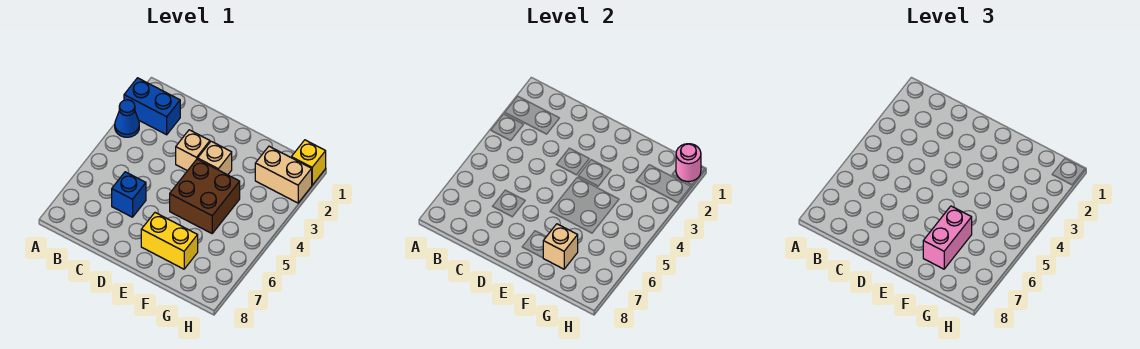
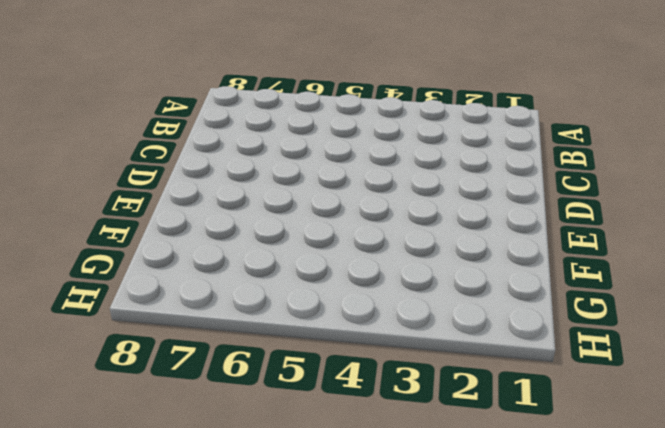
none -> blue brick A2:B2 level 1
none -> blue cone A3 level 1
none -> blue brick C6 level 1

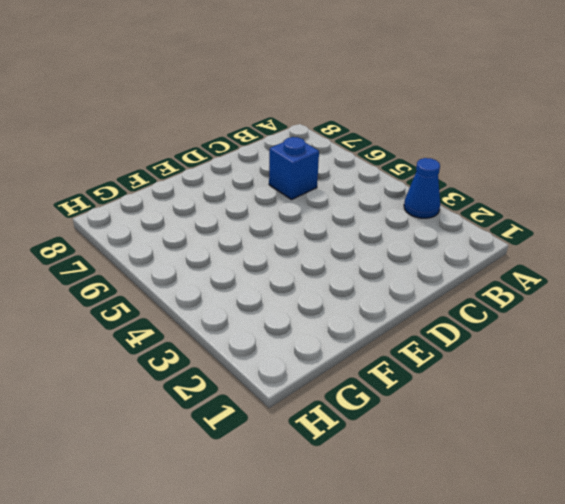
none -> blue brick A2:B2 level 1
none -> tan brick D3 level 1
none -> tan brick E3 level 1

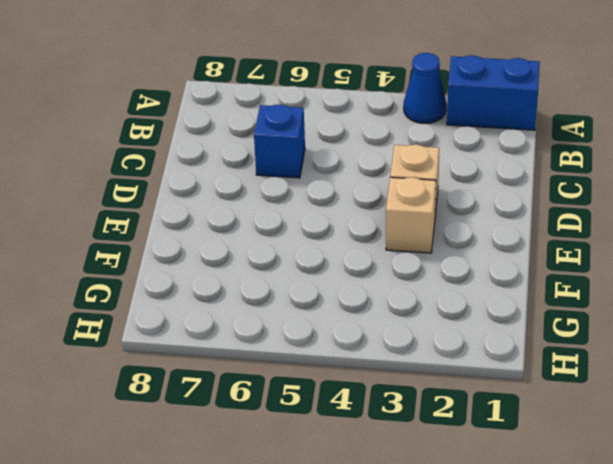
blue brick A1:A2 level 1 -> blue brick A2:B2 level 1
none -> brown brick E4:F5 level 1
none -> yellow brick E7:F7 level 1
none -> tan brick G2:H2 level 1

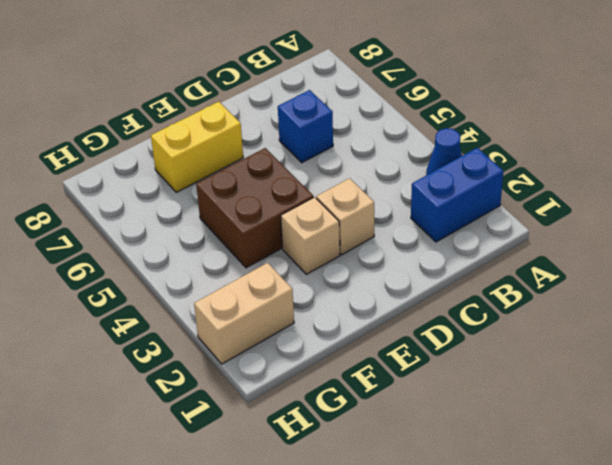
none -> yellow brick H1 level 1
none -> tan brick F7 level 2
none -> pink round brick H1 level 2

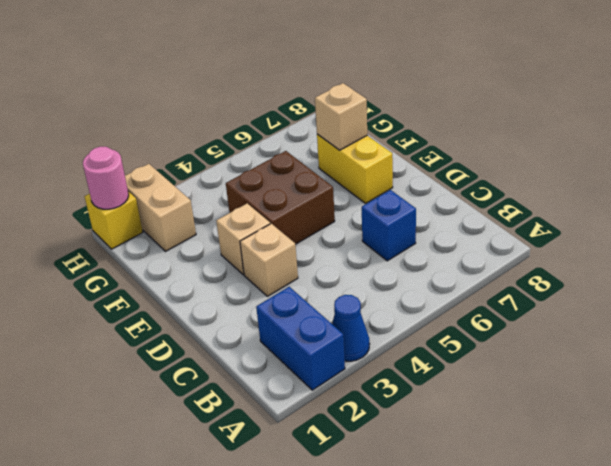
none -> pink brick F6:F7 level 3

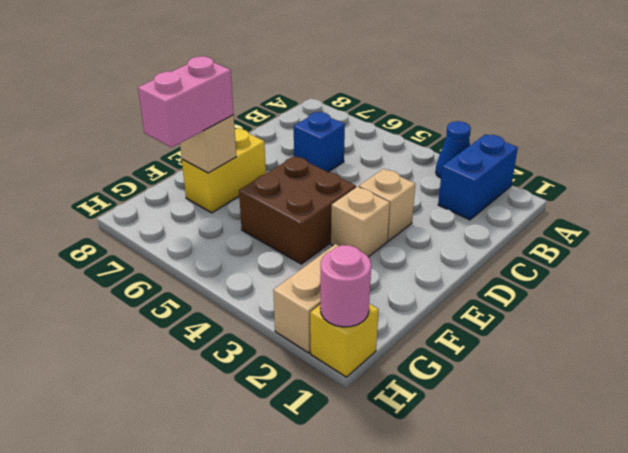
pink brick F7:G7 level 3 -> pink brick F6:F7 level 3

